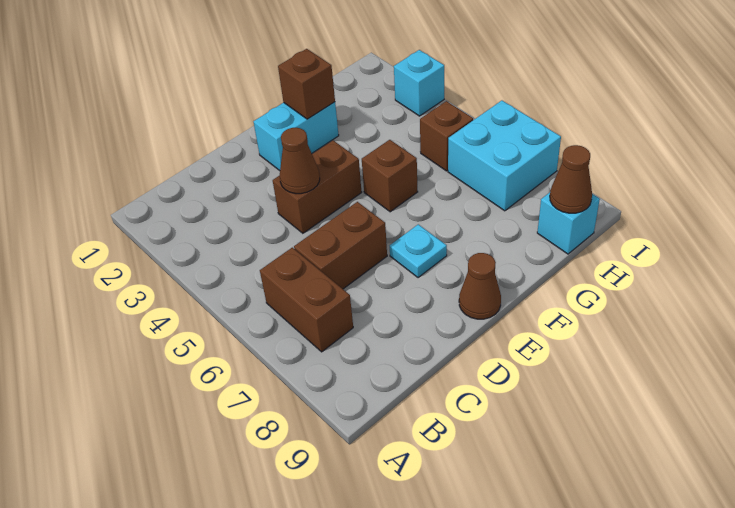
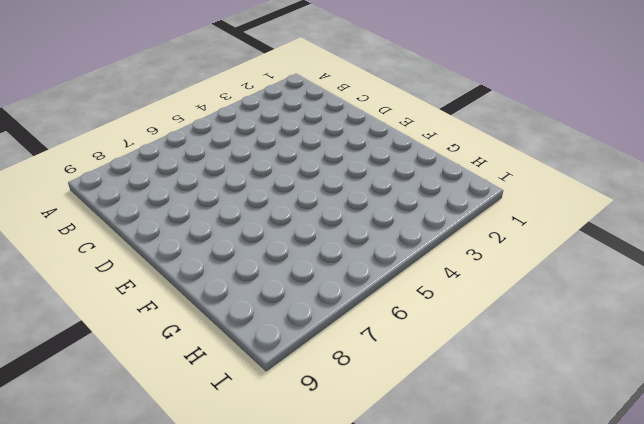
none -> brown brick B6:B7 level 1
none -> brown brick C6:D6 level 1
none -> brown brick D4:E4 level 1

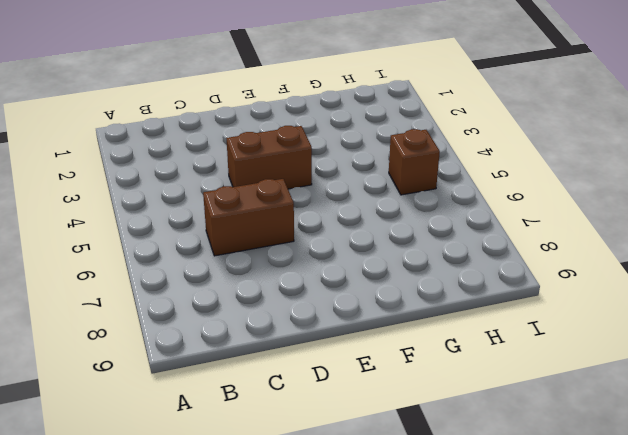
none -> brown brick B6:B7 level 1
none -> cyan brick E2:F2 level 1
none -> cyan plate E7 level 1

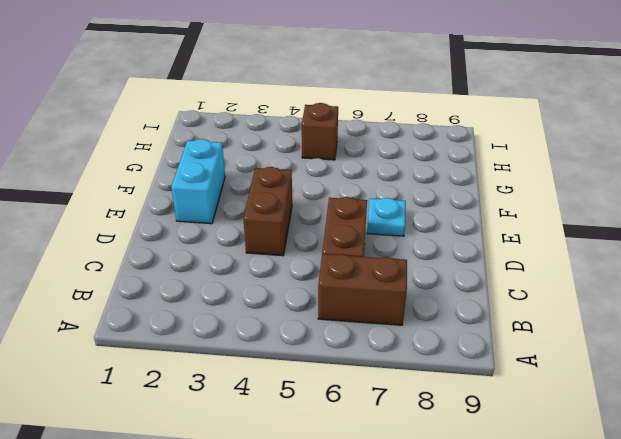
none -> brown cone E9 level 1
none -> brown brick F5 level 1
none -> cyan brick H6:I7 level 1

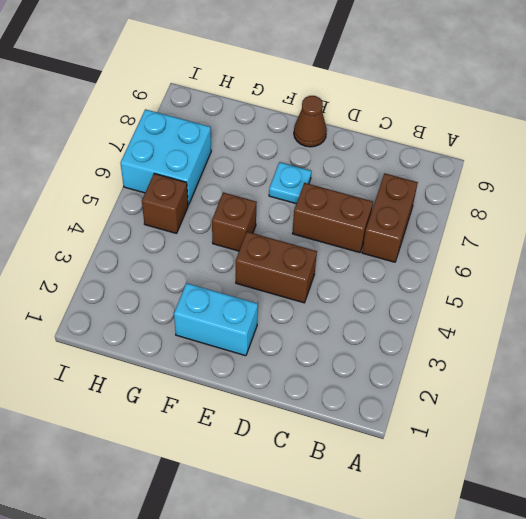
none -> cyan brick H9 level 1
none -> cyan brick I3 level 1
none -> brown cone D4 level 2

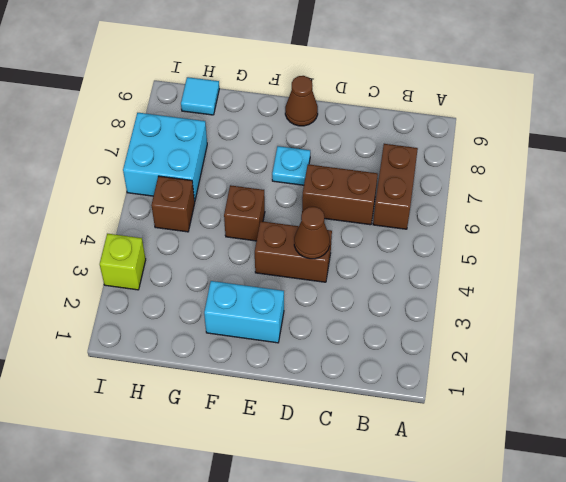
cyan tile H9 level 1 -> cyan brick H9 level 1
lime brick I3 level 1 -> cyan brick I3 level 1
none -> brown brick F2 level 2
none -> brown cone H9 level 2

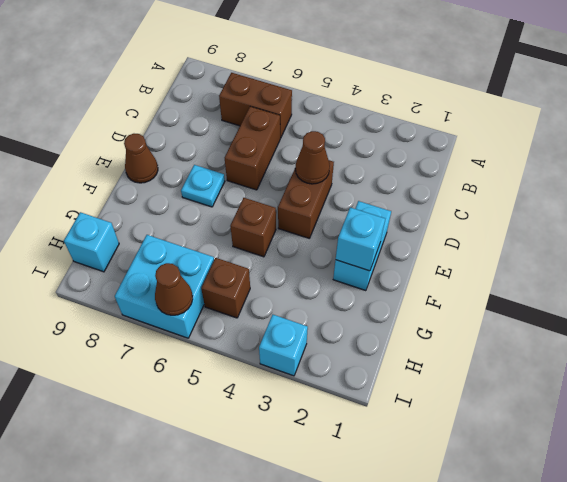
cyan brick F2 level 2 -> brown brick F2 level 2
brown cone I6 level 2 -> brown cone H9 level 2

